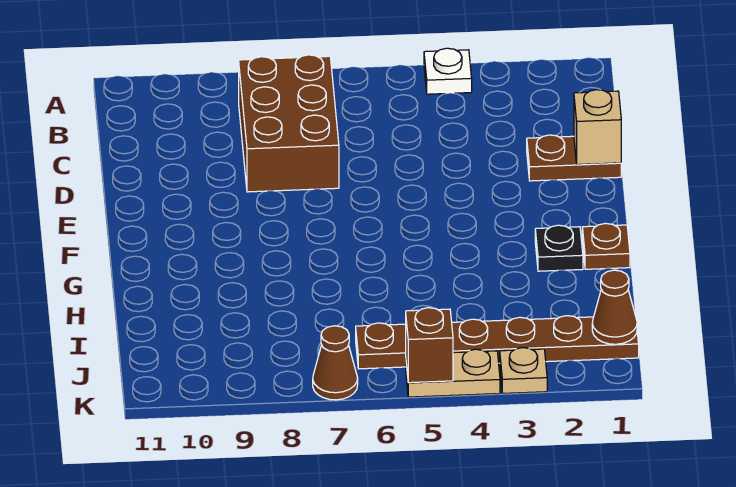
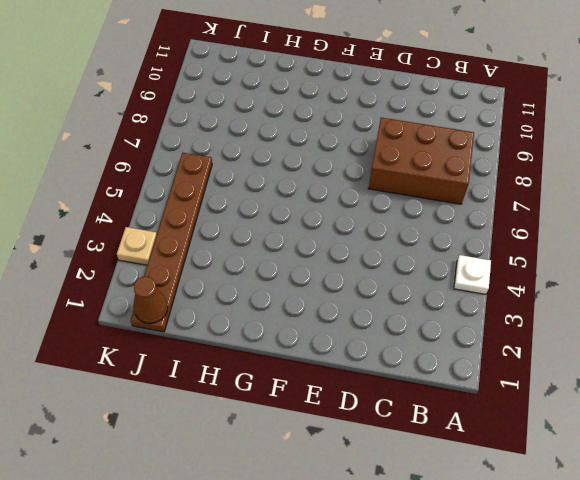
none -> brown plate D1:D2 level 1
none -> brown plate G1 level 1
none -> black plate G2 level 1

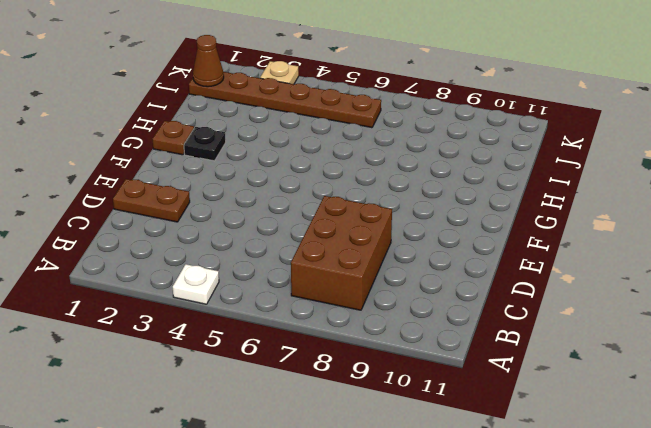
none -> tan plate K4:K5 level 1
none -> brown cone K7 level 1
none -> tan brick D1 level 2

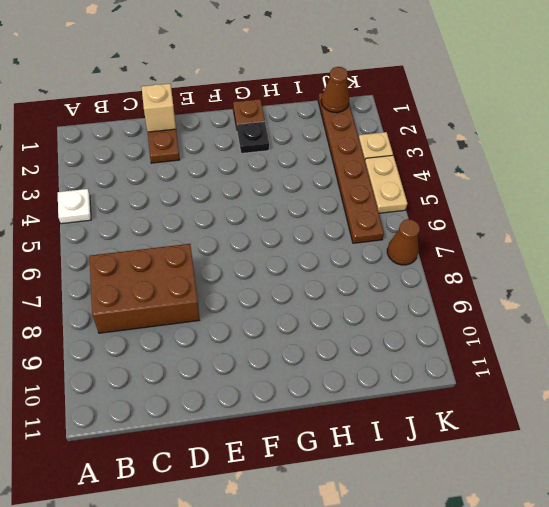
none -> brown brick K5 level 2

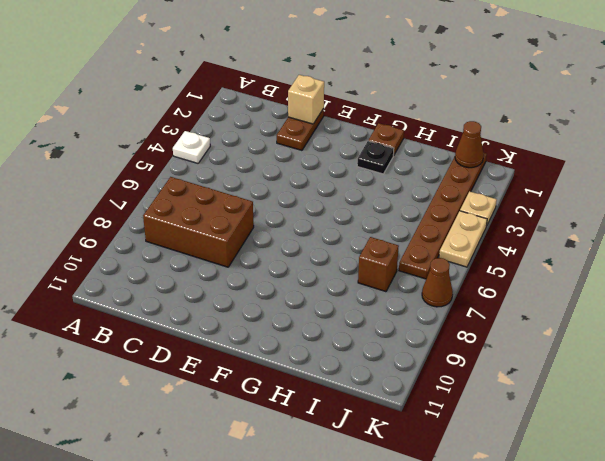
brown brick I7 level 1 -> brown brick K5 level 2

